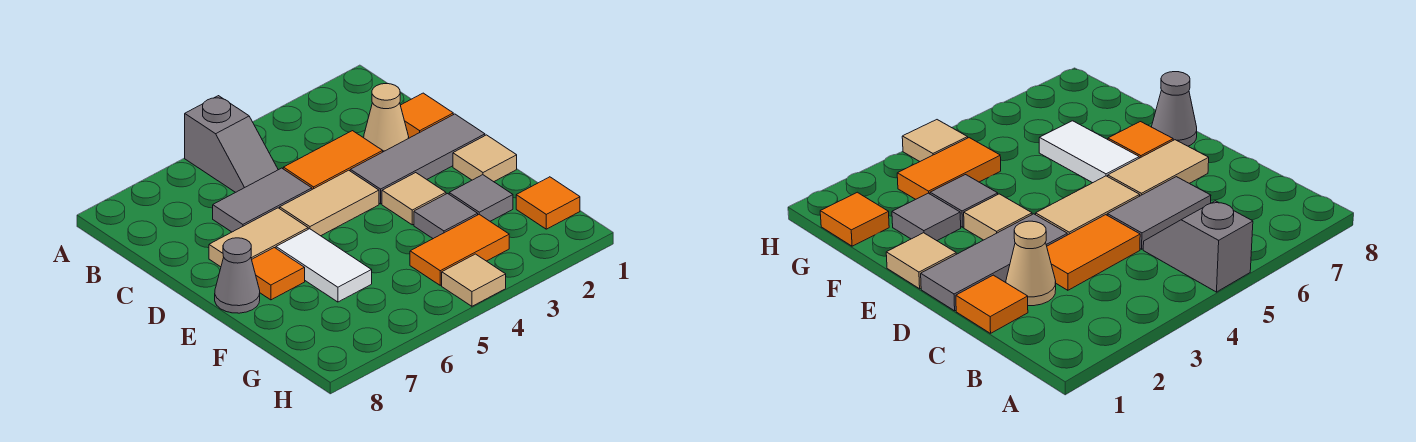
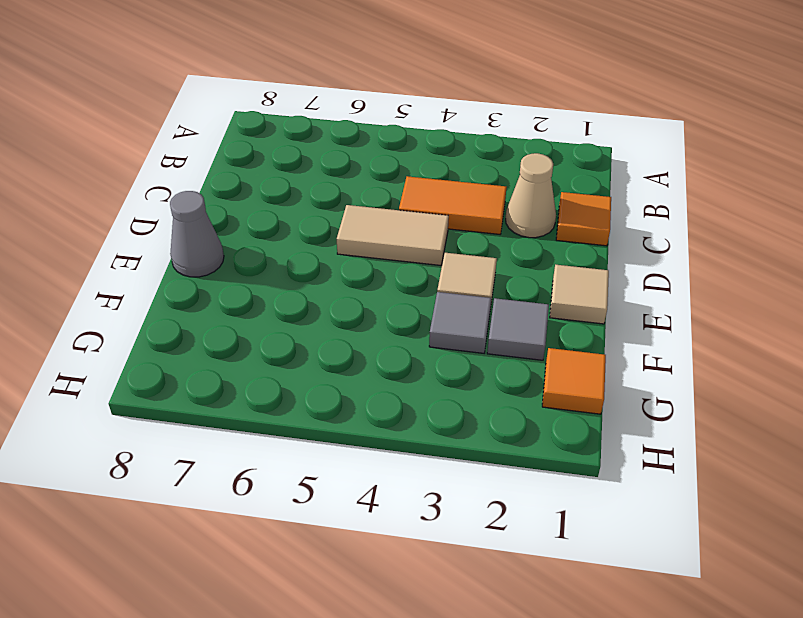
none -> grey slope A5:B5 level 1 top A
none -> grey tile C5:C6 level 1
none -> grey tile D1:D3 level 1

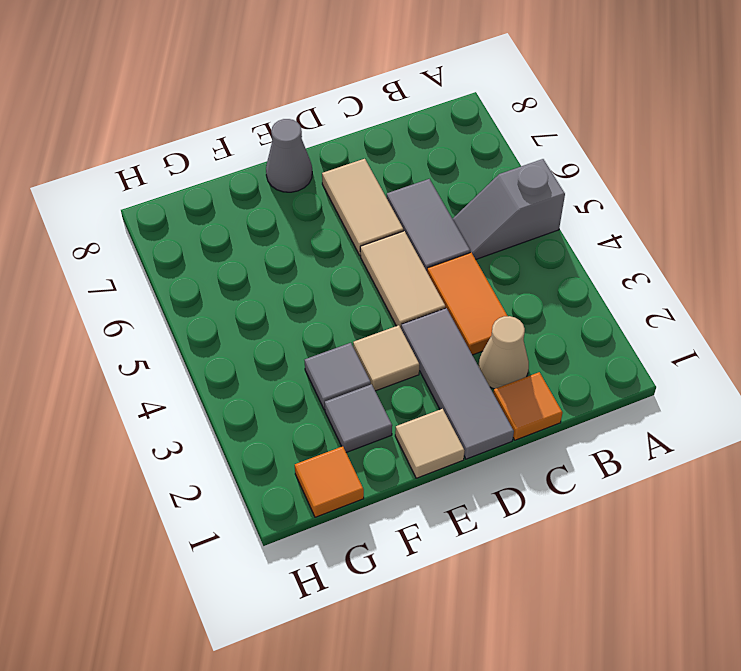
none -> white tile E6:F6 level 1
none -> orange tile E7 level 1
none -> orange tile G3:G4 level 1

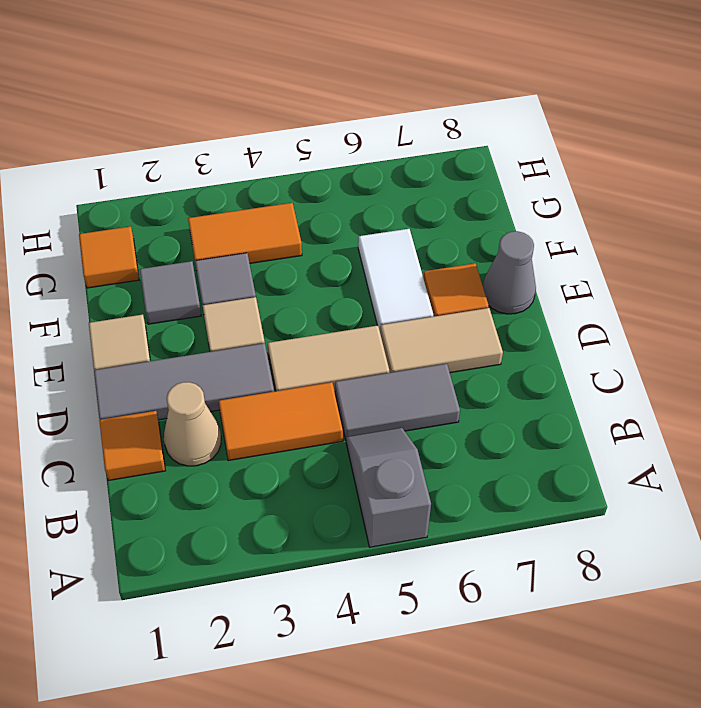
none -> tan tile H4 level 1

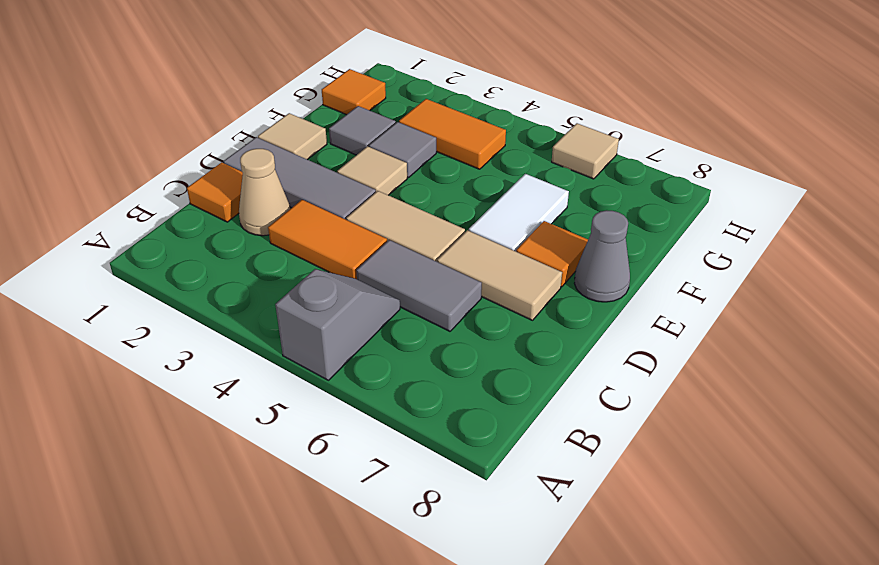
tan tile H6 level 1 -> tan tile H4 level 1

